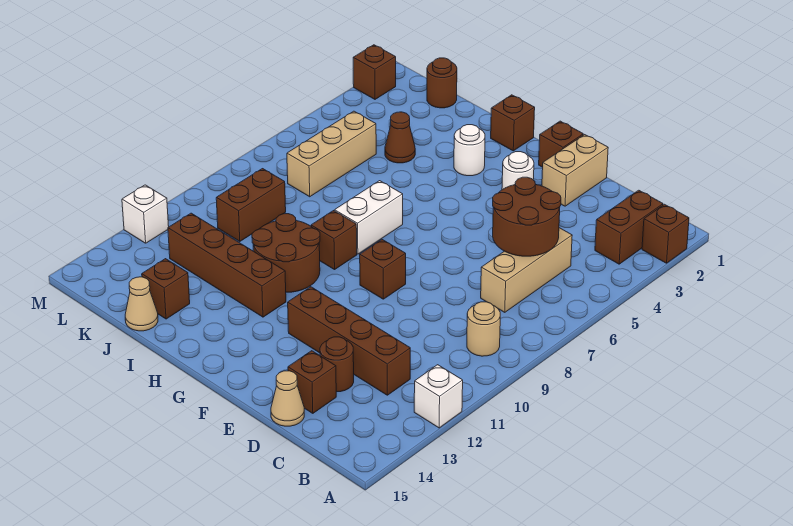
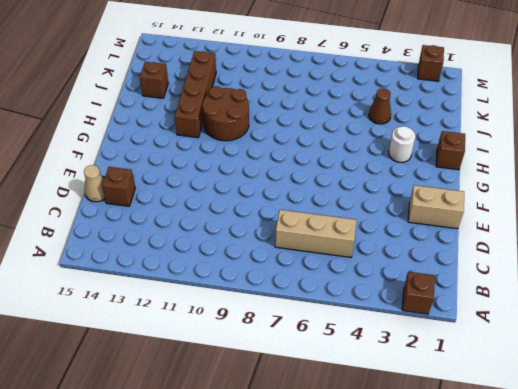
none -> white brick A12 level 1
none -> brown brick B2:B3 level 1
none -> tan round brick B9 level 1

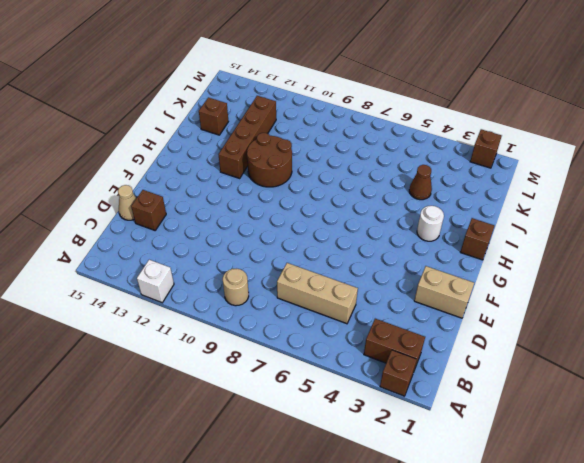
none -> brown brick C12:F12 level 1
none -> brown round brick D13 level 1
none -> brown brick F1 level 1

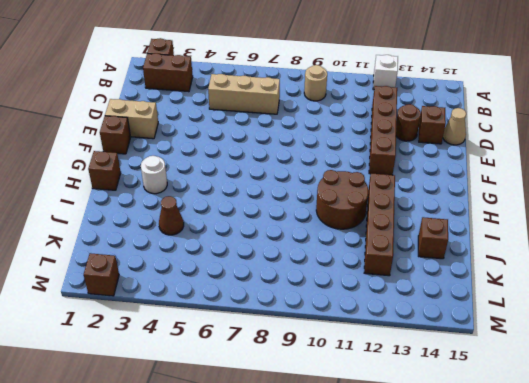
none -> white round brick F3 level 1
none -> brown brick F9 level 1
none -> white brick H7:H8 level 1

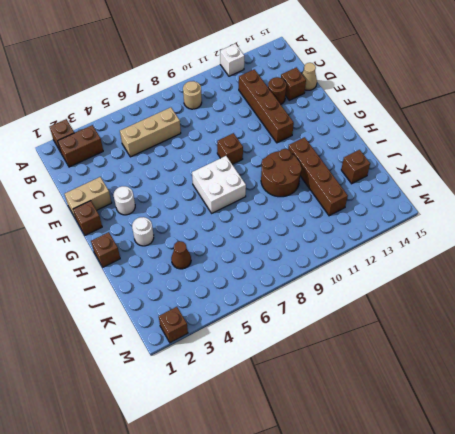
white brick G7:H8 level 1 -> white brick H7:H8 level 1
none -> brown brick H9 level 1
none -> tan cone J15 level 1
none -> brown round brick K1 level 1

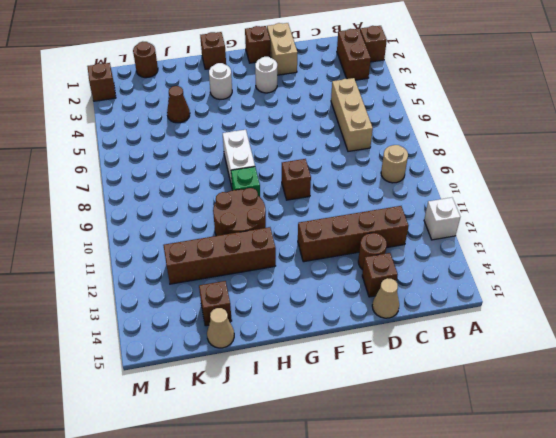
green brick H9 level 1 -> brown brick H9 level 1
none -> tan brick K5:K7 level 1
none -> brown brick K9:K10 level 1
none -> white brick M12 level 1

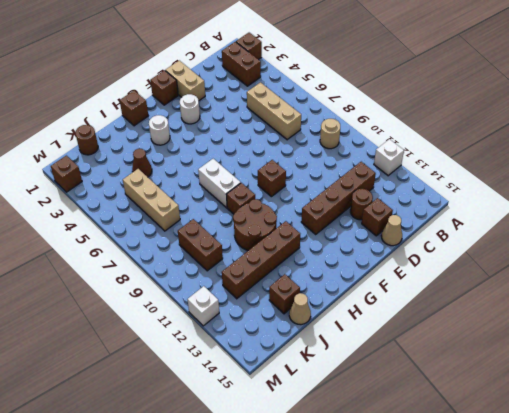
none -> brown round brick C5:D6 level 2

